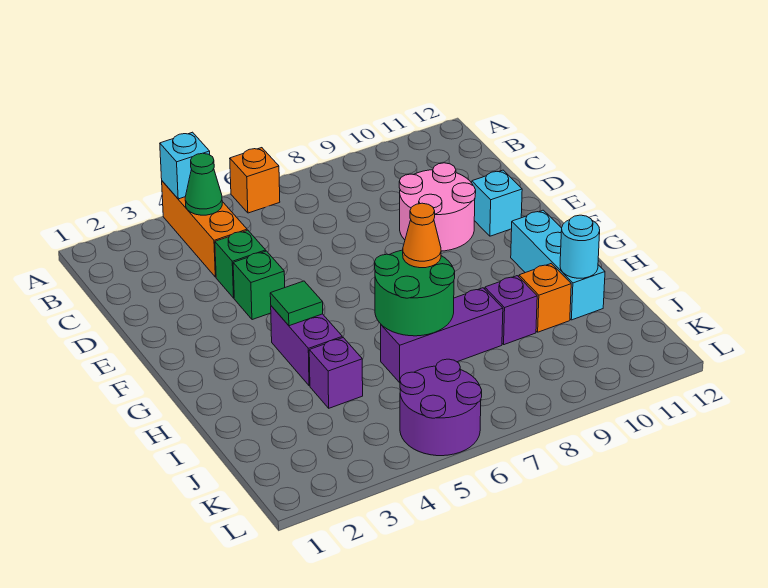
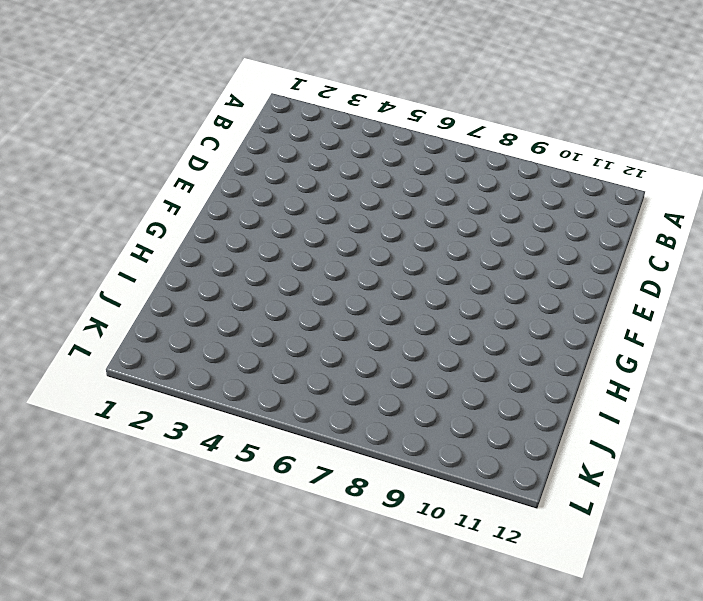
none -> orange brick A4:C4 level 1
none -> orange brick A6 level 1
none -> green brick D4 level 1

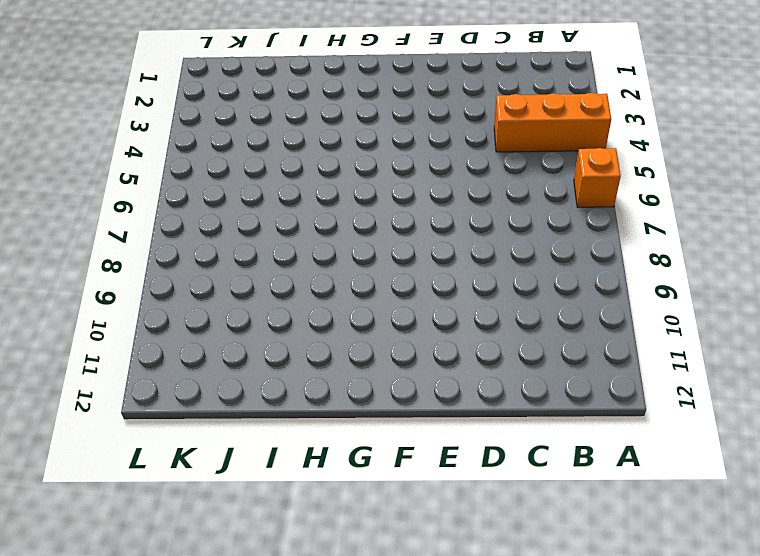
none -> green brick D4 level 1
none -> pink round brick D9:E10 level 1
none -> green brick E4 level 1

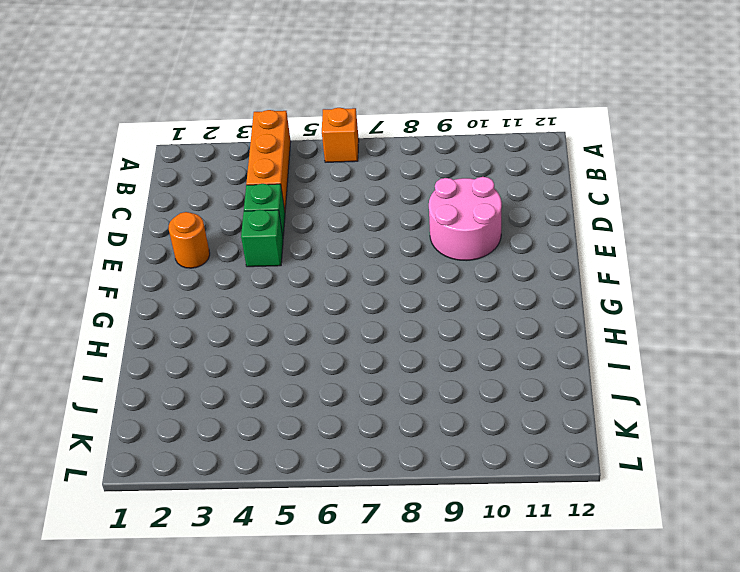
orange round brick E2 level 1 -> none
none -> cyan brick E11 level 1
none -> purple brick G4:H4 level 1
none -> cyan brick G11:I11 level 1

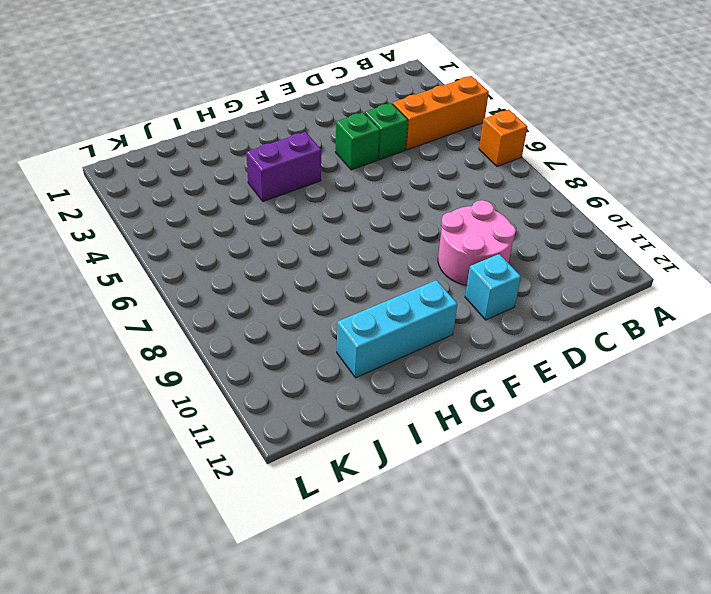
none -> purple brick I4 level 1
none -> purple brick I6:I8 level 1
none -> purple brick I9 level 1

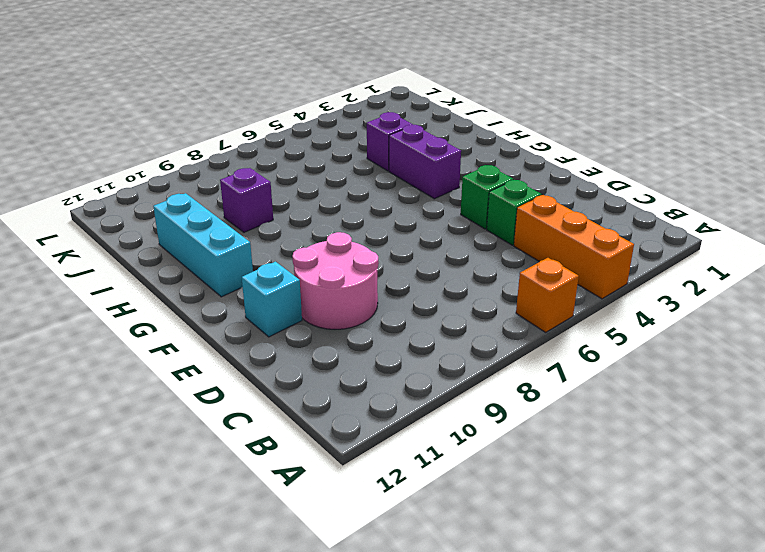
none -> purple brick I6:I8 level 1
none -> orange brick I10 level 1
none -> purple round brick K5:L6 level 1

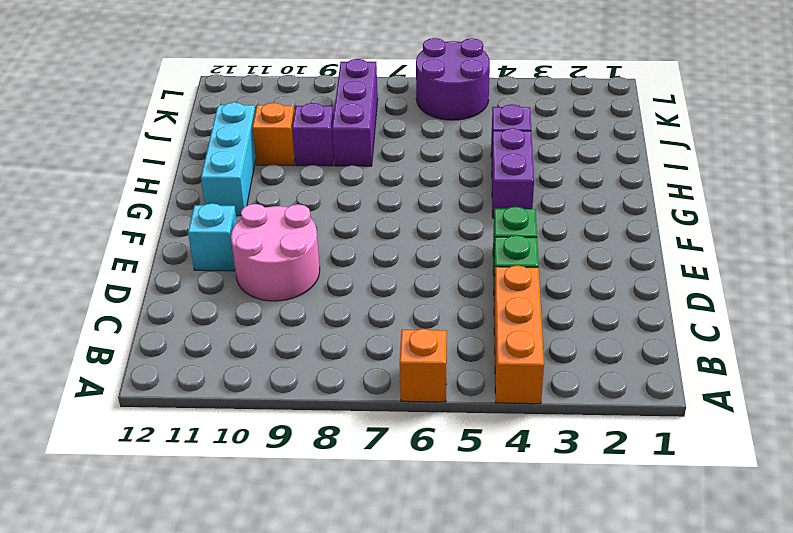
purple brick I8:K8 level 1 -> purple brick I6:I8 level 1
none -> cyan brick A4 level 2
none -> green cone B4 level 2
none -> green tile G4 level 2

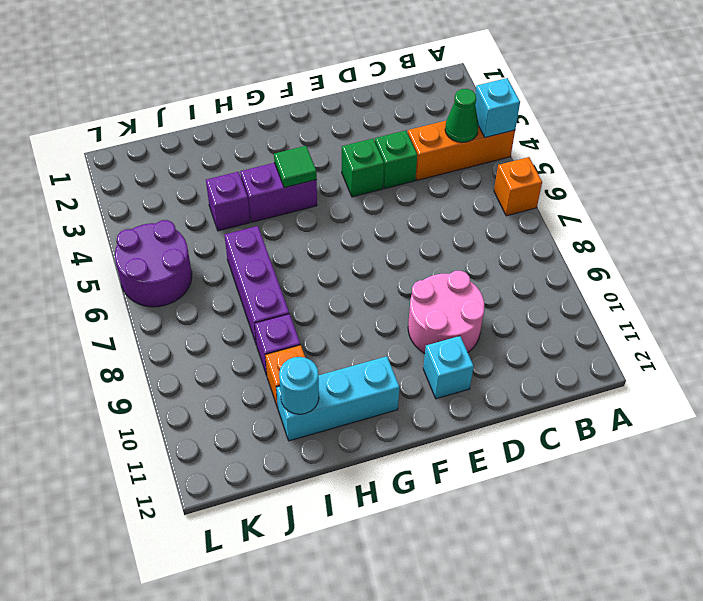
none -> green round brick H6:I7 level 2
none -> orange cone H7 level 3

